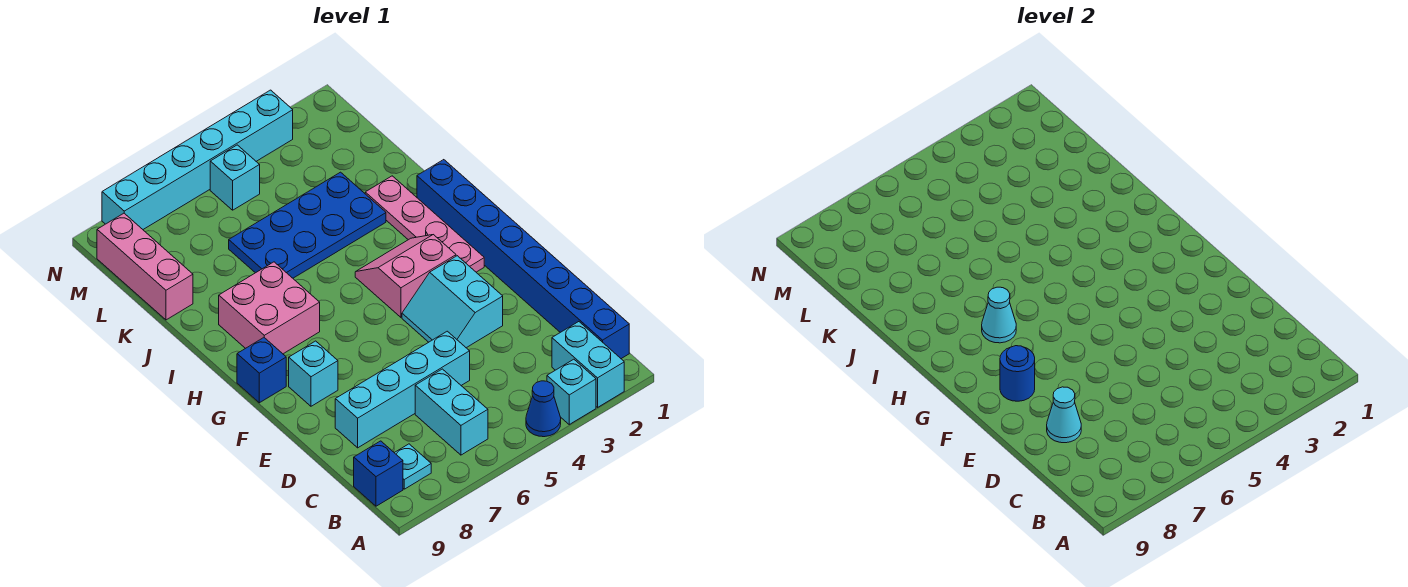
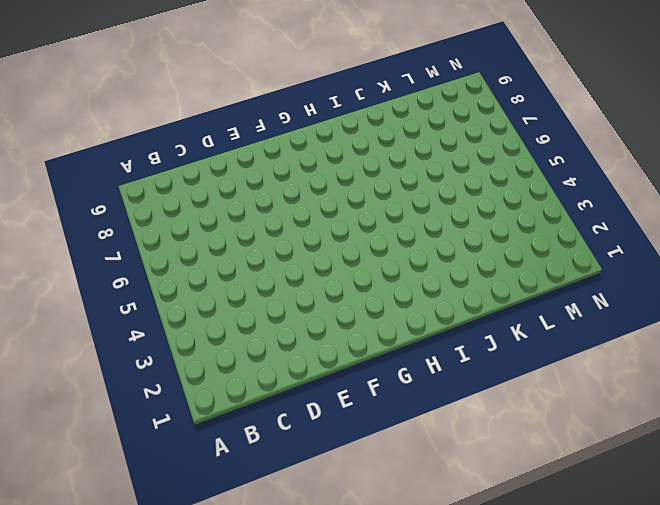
none -> cyan brick A2:B2 level 1
none -> cyan brick A3 level 1
none -> blue cone A4 level 1

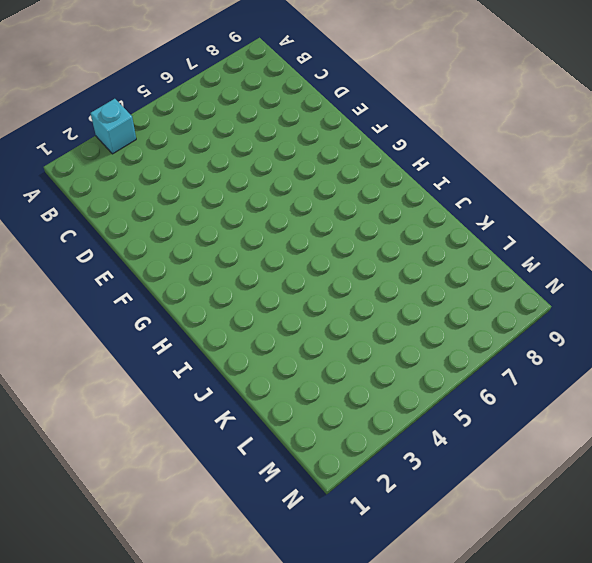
none -> cyan brick A2:B2 level 1
none -> blue cone A4 level 1
none -> blue brick B1:I1 level 1

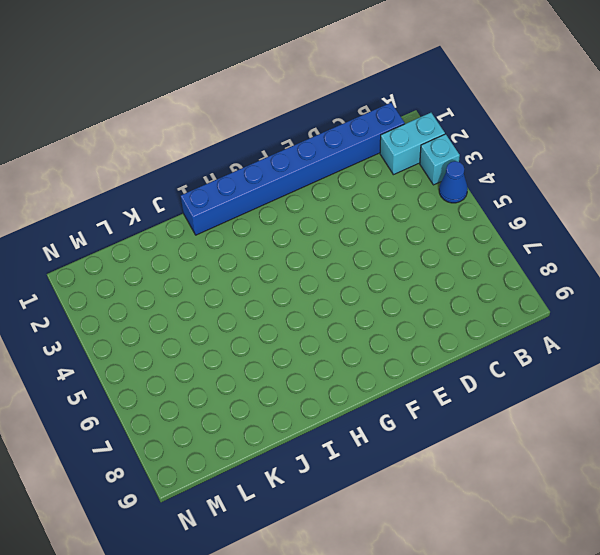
none -> cyan brick B6:C6 level 1
none -> cyan plate B8 level 1
none -> blue brick B9 level 1

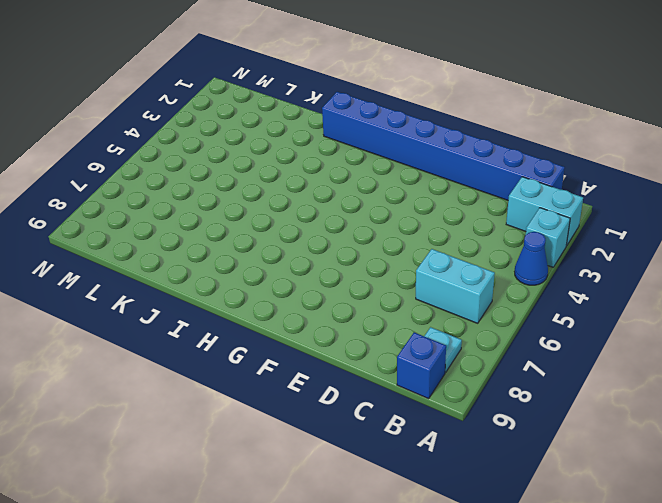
none -> cyan brick D5:D8 level 1
none -> cyan slope E3:F4 level 1 top 3
none -> cyan brick F8 level 1

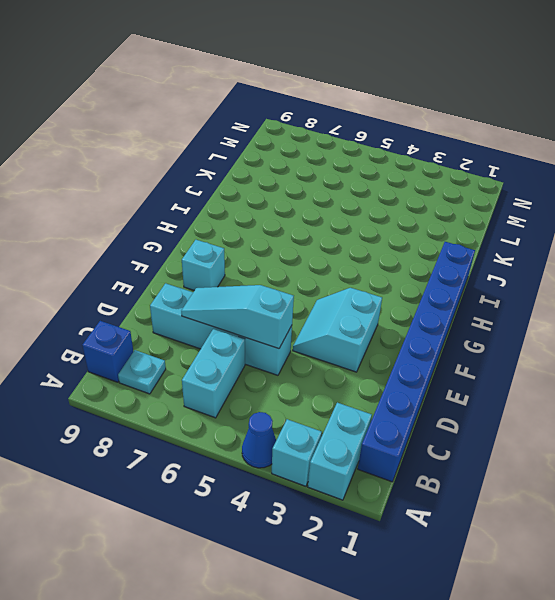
cyan slope D5:D7 level 2 top 5 -> none
none -> pink plate G2:J2 level 1
none -> pink slope G3:H4 level 1 top G
none -> blue brick G9 level 1

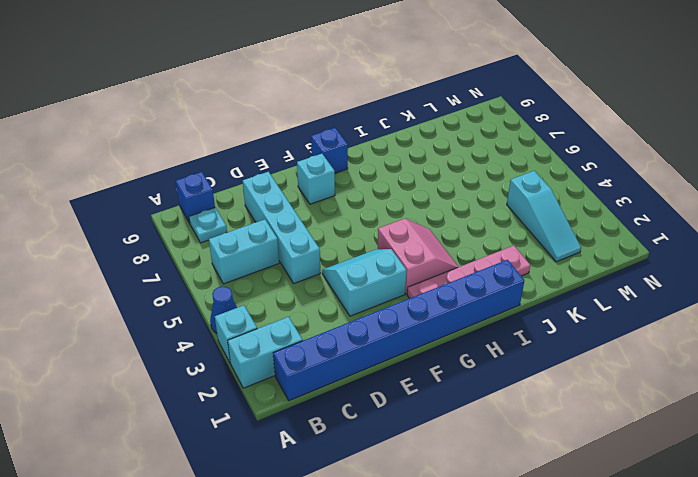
cyan slope L2:L4 level 1 top 4 -> none
none -> pink brick H7:I8 level 1
none -> blue plate J3:K6 level 1
none -> pink brick K9:M9 level 1

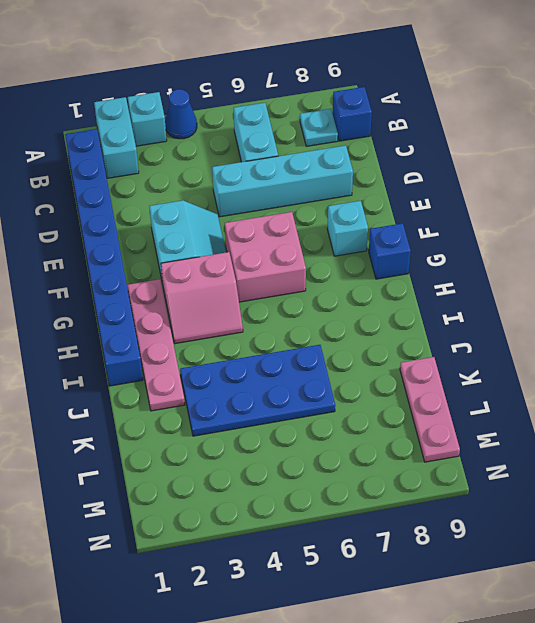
pink brick F5:G6 level 1 -> pink brick H7:I8 level 1
pink plate K9:M9 level 1 -> pink brick K9:M9 level 1
none -> cyan brick M5 level 1
none -> cyan brick N3:N8 level 1
none -> cyan cone D8 level 2

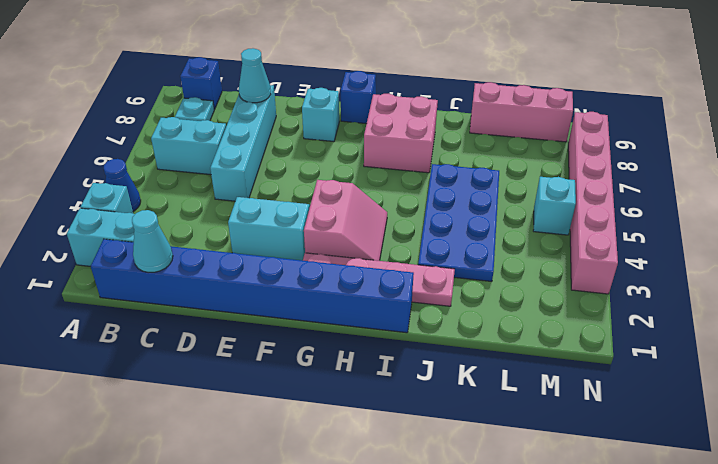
cyan cone C1 level 2 -> cyan cone H7 level 2
pink brick N3:N8 level 1 -> cyan brick N3:N8 level 1
none -> blue round brick F8 level 2

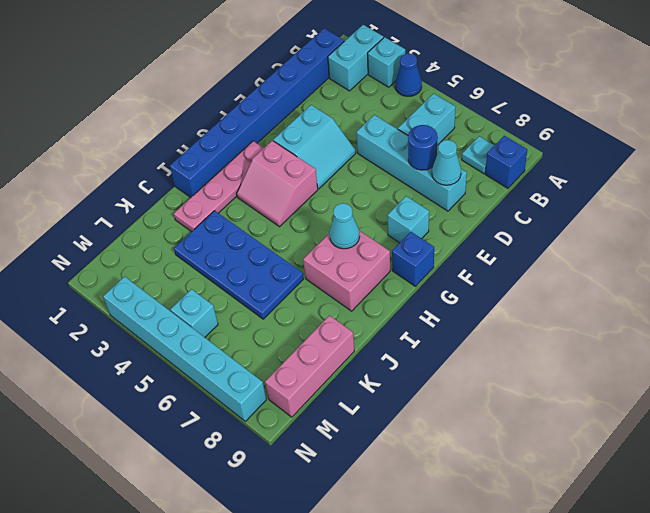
blue round brick D7 level 2 -> blue round brick F8 level 2

